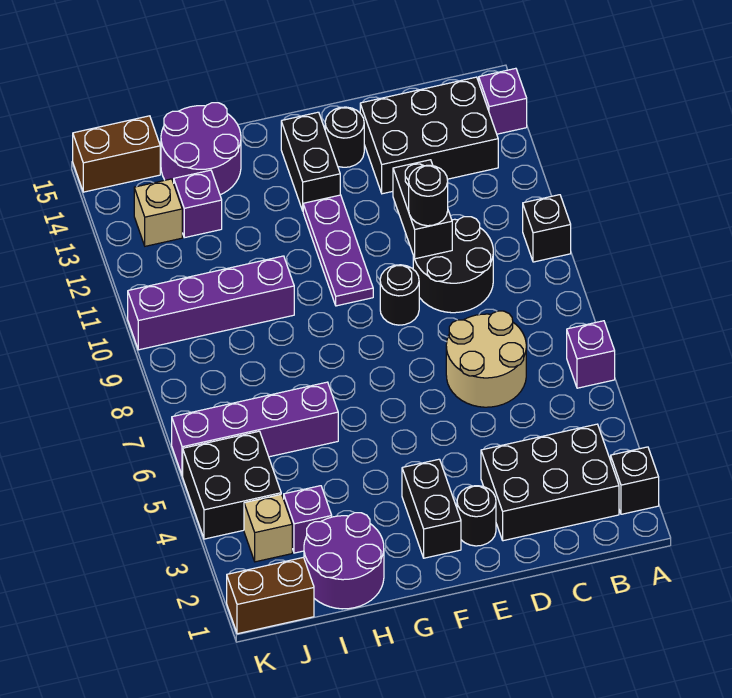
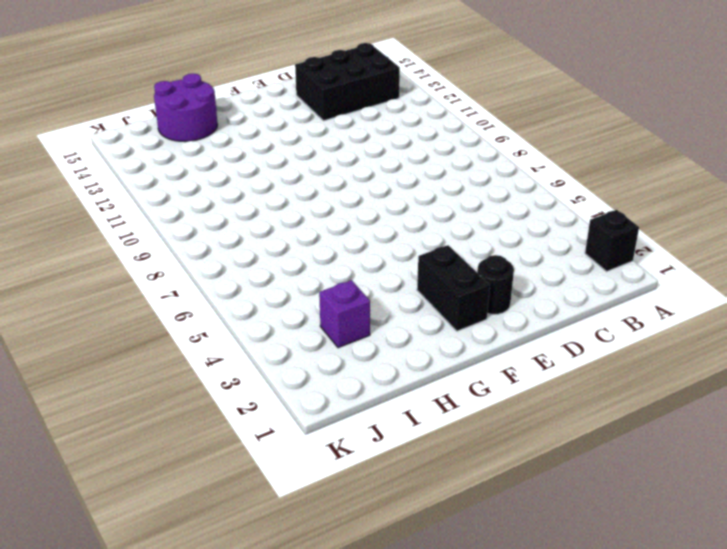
none -> purple brick A6 level 1
none -> black brick A10 level 1
none -> purple brick A14 level 1

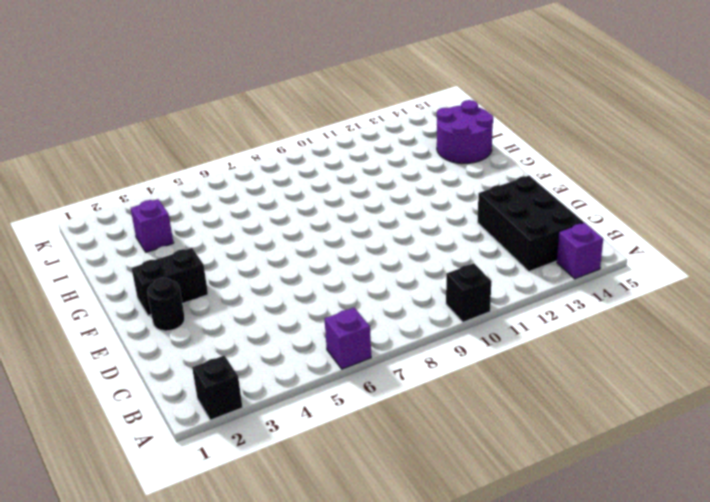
none -> black brick B2:D3 level 1
none -> tan round brick C6:D7 level 1
none -> black round brick C9:D10 level 1

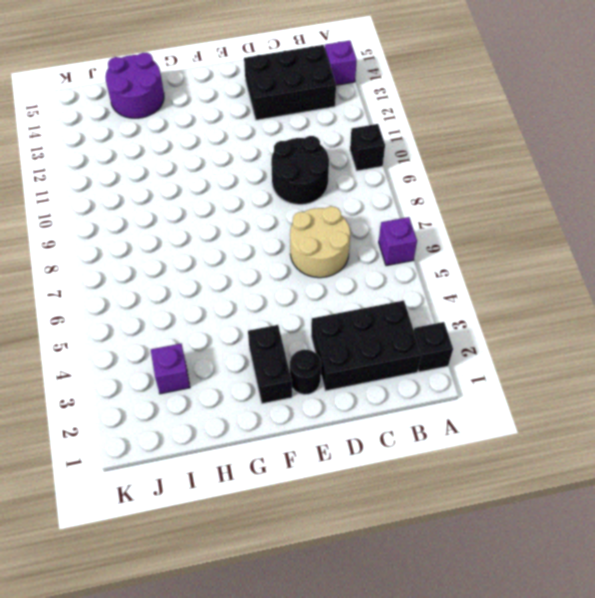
none -> black round brick E9 level 1
none -> black round brick E14 level 1
none -> purple plate F10:F12 level 1

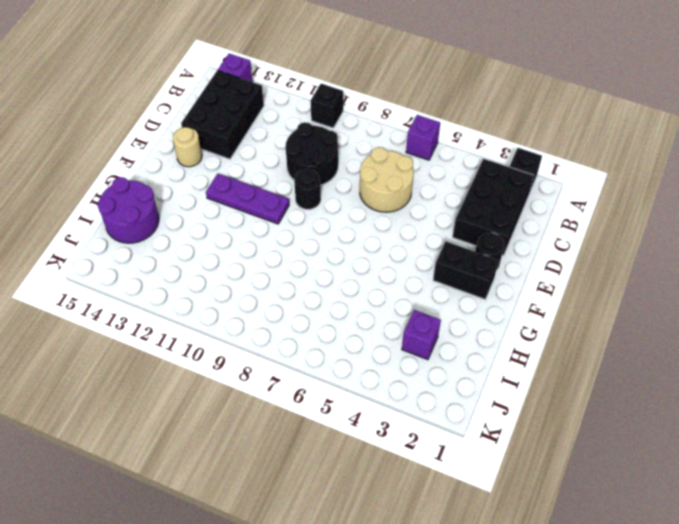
tan round brick E14 level 1 -> black round brick E14 level 1
none -> black brick F13:F14 level 1
none -> purple round brick H1:I2 level 1
none -> purple brick H6:K6 level 1

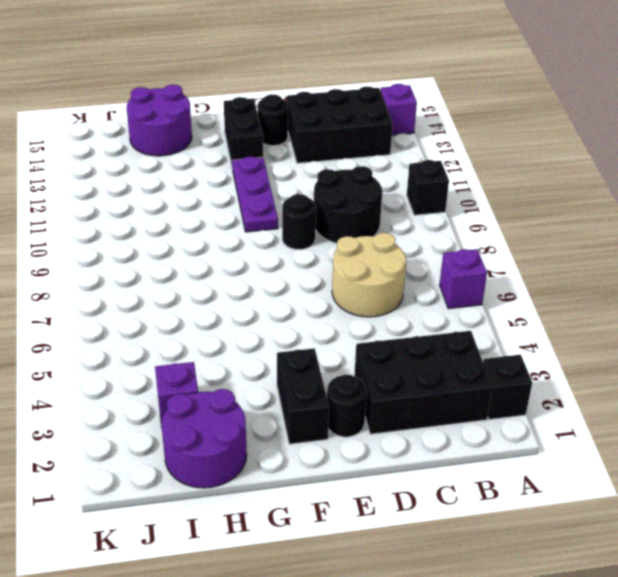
none -> purple brick H6:K6 level 1
none -> purple brick H10:K10 level 1
none -> purple brick I13 level 1

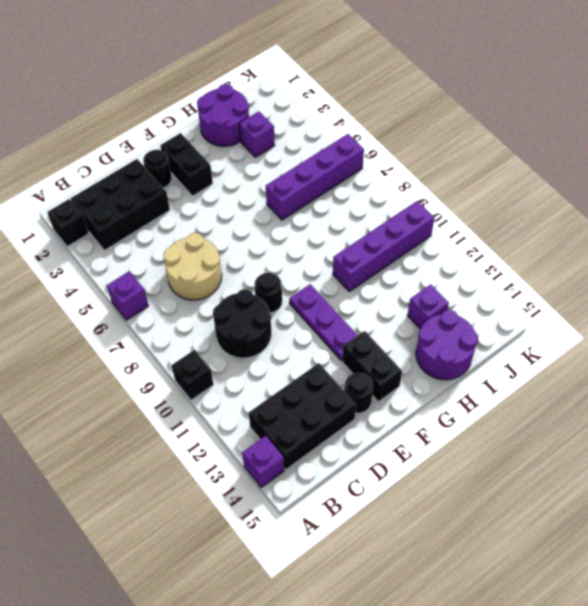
none -> brown brick J1:K1 level 1
none -> tan brick J3 level 1
none -> black brick J4:K5 level 1

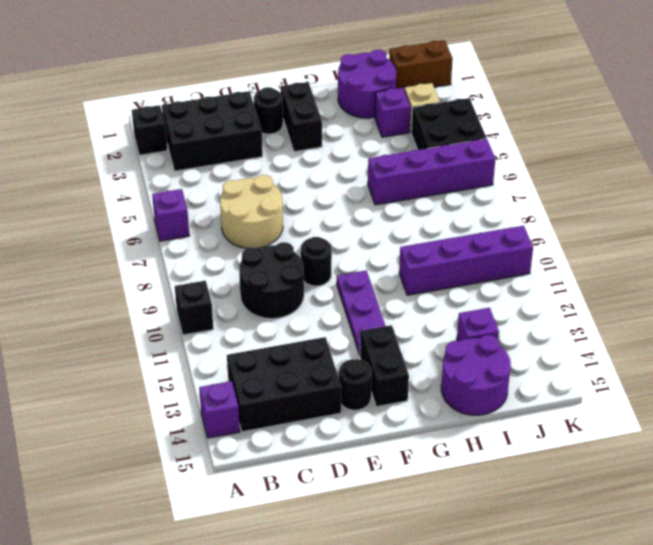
none -> tan brick J13 level 1
none -> brown brick J15:K15 level 1
none -> black brick D10:D11 level 2

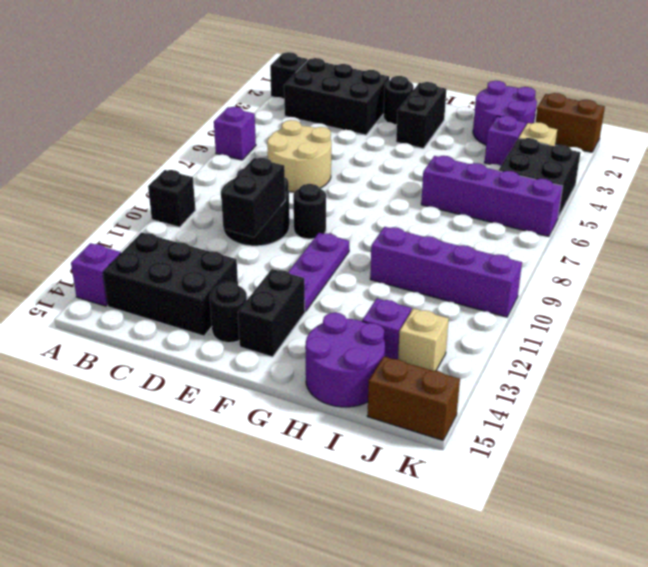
none -> black round brick D10 level 3

